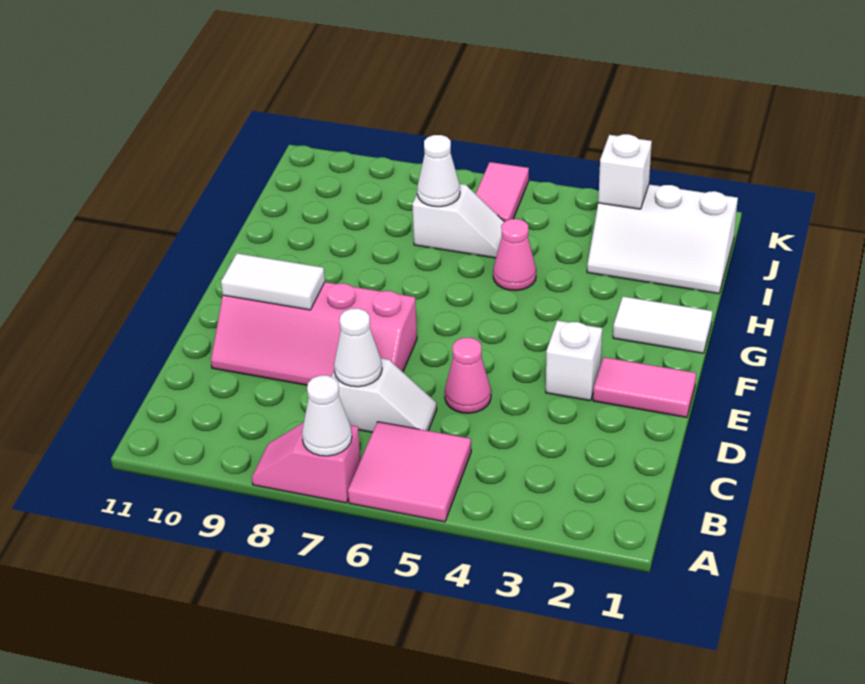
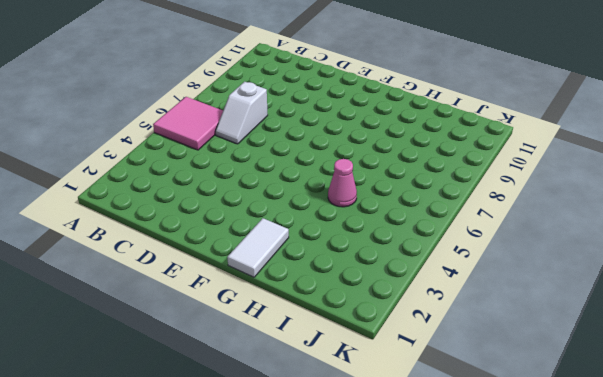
none -> pink slope A7:A8 level 1 top 7
none -> pink cone D5 level 1
none -> pink slope D7:E10 level 1 top E

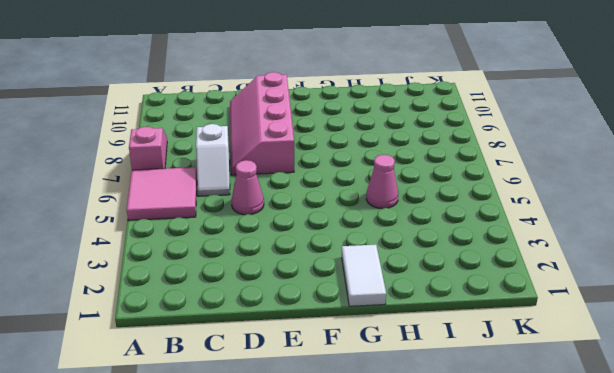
none -> pink tile E1:E2 level 1
none -> white brick E3 level 1
none -> white slope I1:J3 level 1 top J

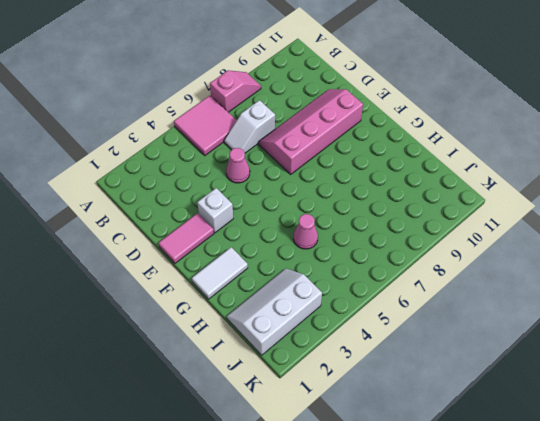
none -> white slope I6:I7 level 1 top 7
none -> pink tile J6:K6 level 1
none -> white cone A7 level 2

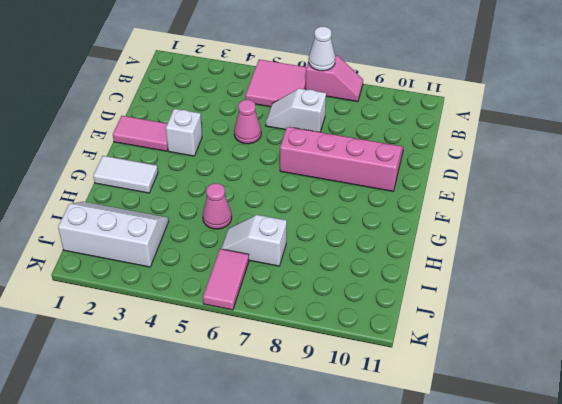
none -> white cone C7 level 2
none -> white tile E9:E10 level 2
none -> white cone I7 level 2

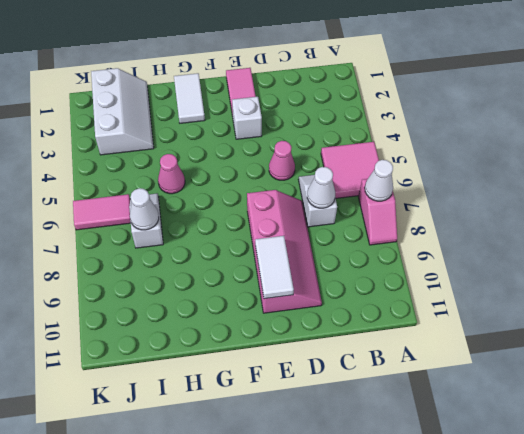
none -> white brick J3 level 2

